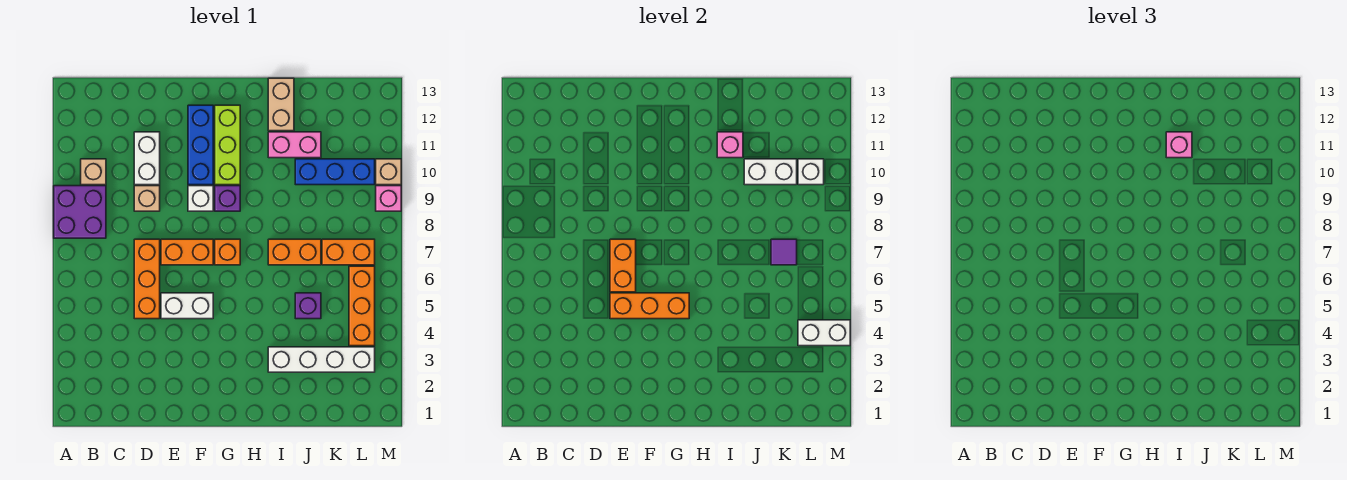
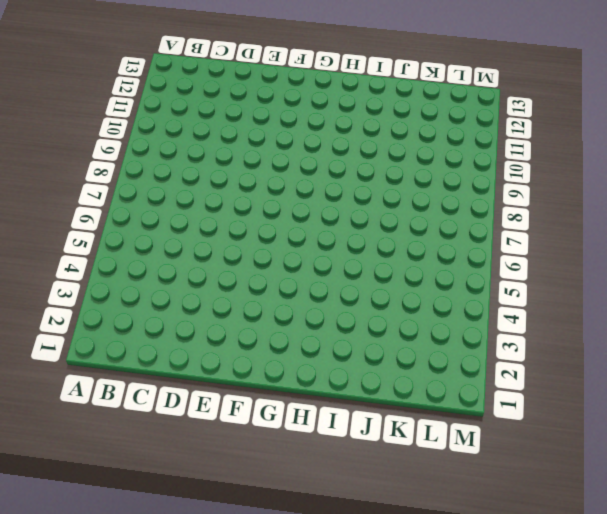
none -> purple brick A8:B9 level 1
none -> tan brick B10 level 1
none -> orange brick D5:D7 level 1
none -> tan brick D9 level 1

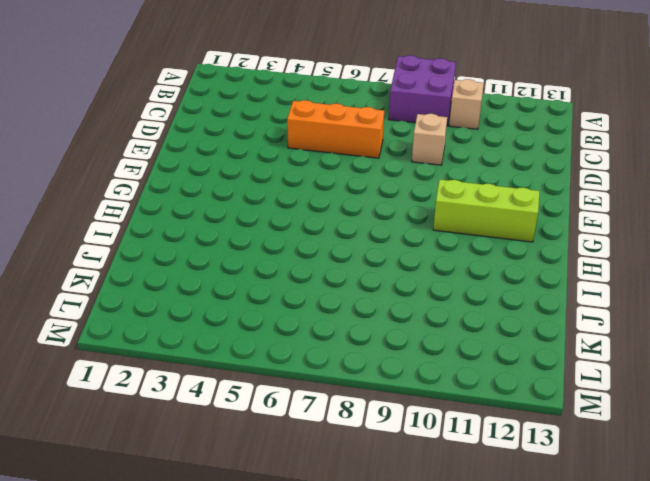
none -> white brick D10:D11 level 1
none -> white brick E5:F5 level 1
none -> orange brick E7:F7 level 1
none -> white brick F9 level 1

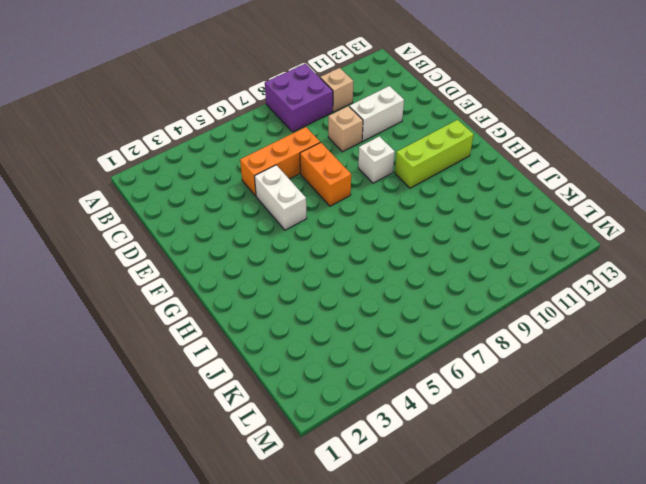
none -> blue brick F10:F12 level 1
none -> orange brick G7 level 1
none -> purple brick G9 level 1
none -> white brick I3:L3 level 1

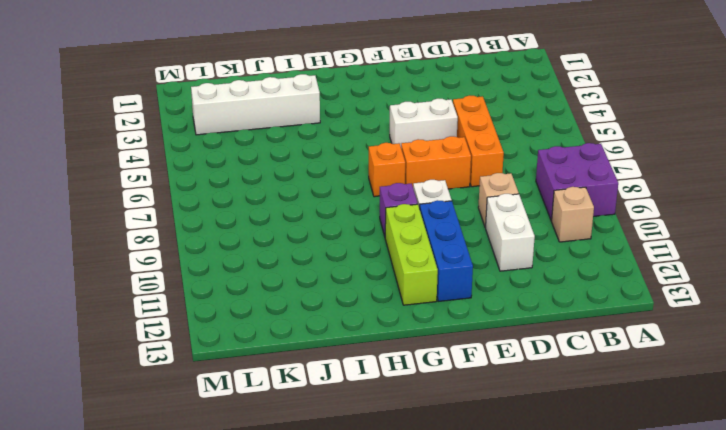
none -> orange brick I7:J7 level 1
none -> pink brick I11:J11 level 1
none -> tan brick I12:I13 level 1
none -> purple brick J5 level 1

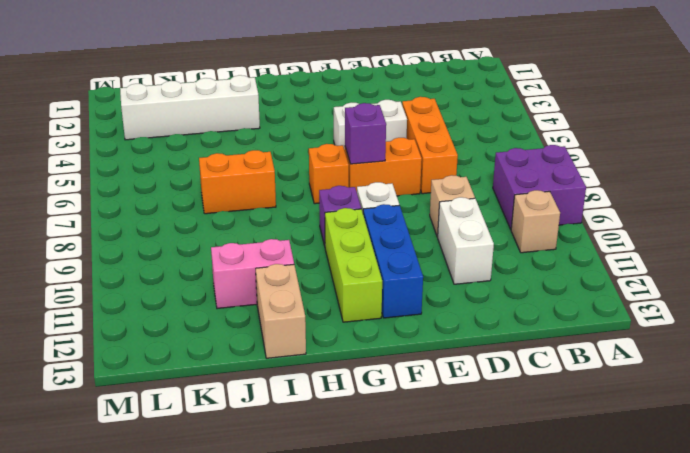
purple brick F7 level 2 -> purple brick J5 level 1
none -> blue brick J10:L10 level 1
none -> orange brick K7:L7 level 1
none -> orange brick L4:L6 level 1
none -> pink brick M9 level 1

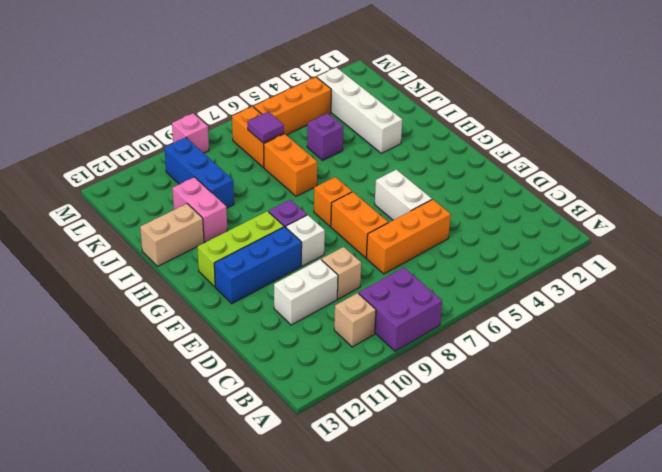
none -> tan brick M10 level 1
none -> orange brick E5:G5 level 2
none -> orange brick E6:E7 level 2
none -> pink brick I11 level 2

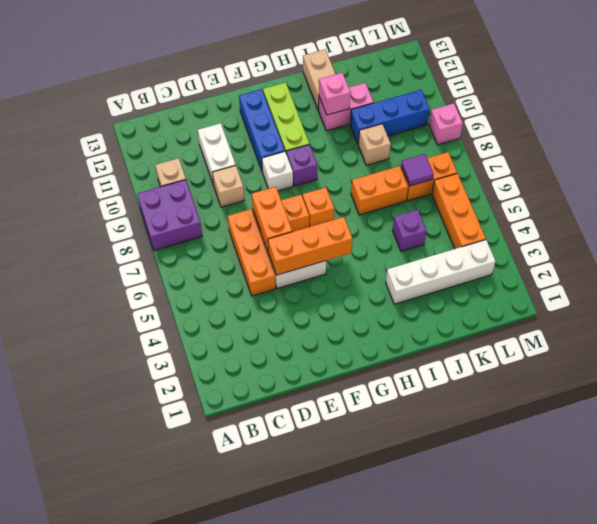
tan brick J9 level 1 -> tan brick M10 level 1
none -> white brick J10:K10 level 2
none -> white brick L4:M4 level 2
none -> white brick L10 level 2
none -> pink brick I11 level 3

